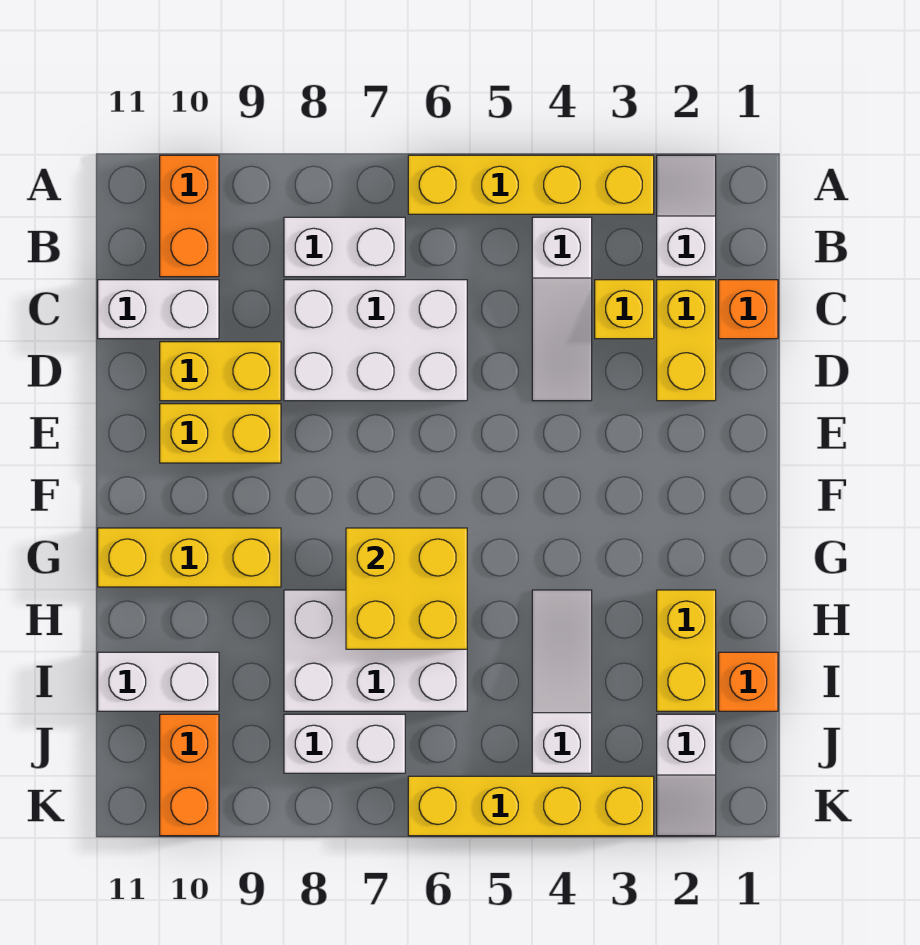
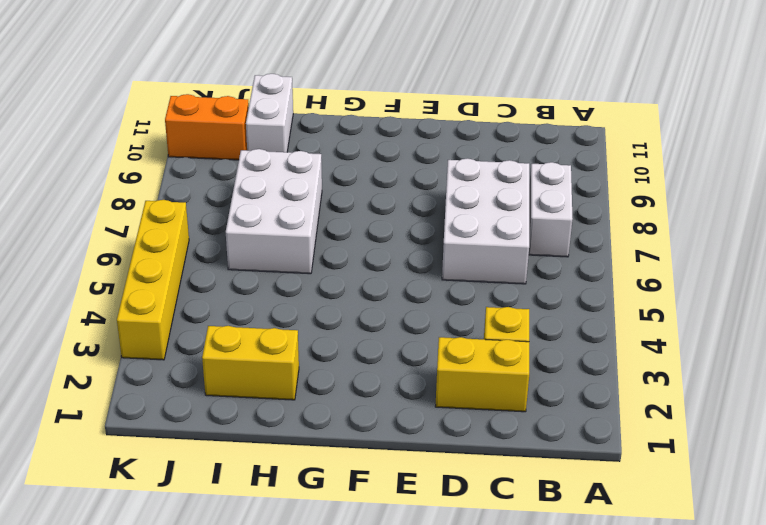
none -> white slope A2:B2 level 1 top B
none -> yellow brick A3:A6 level 1
none -> orange brick A10:B10 level 1

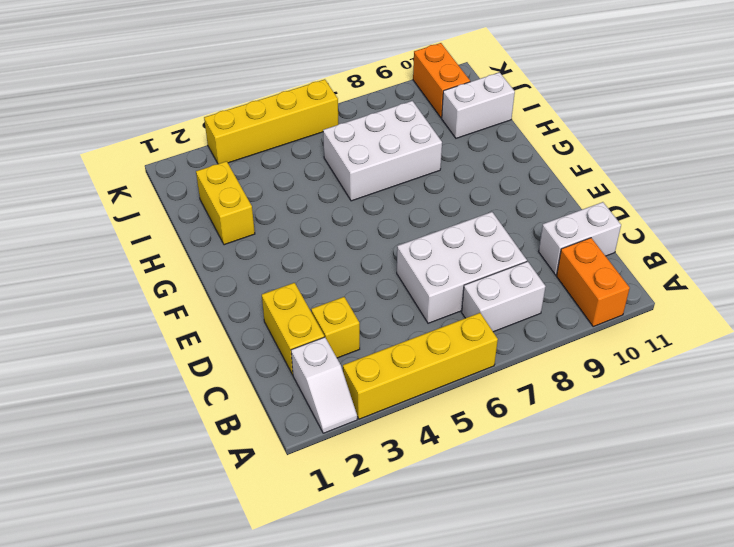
none -> white slope B4:D4 level 1 top B
none -> orange brick C1 level 1
none -> yellow brick D9:D10 level 1

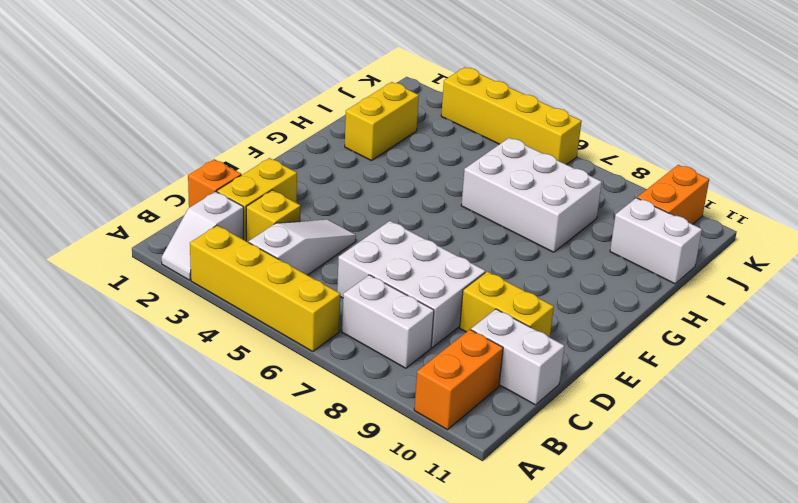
none -> yellow brick E9:E10 level 1
none -> yellow brick G9:G11 level 1
none -> white slope H4:J4 level 1 top J

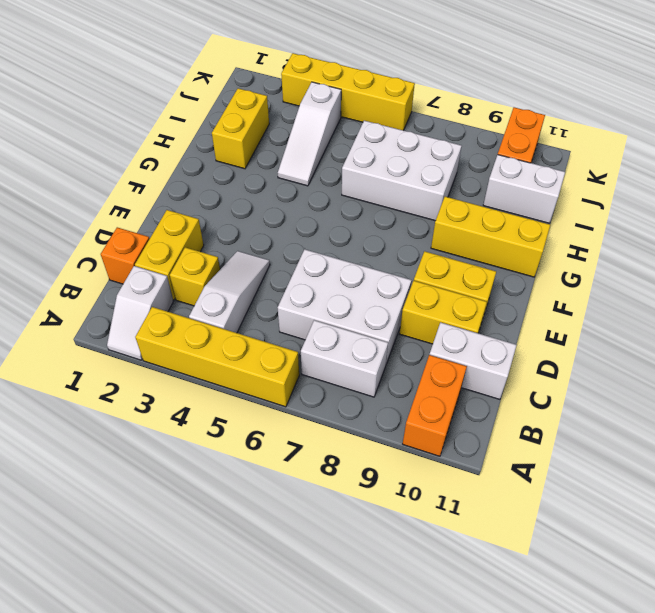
none -> orange brick I1 level 1
none -> white slope J2:K2 level 1 top J
none -> white brick J7:J8 level 1

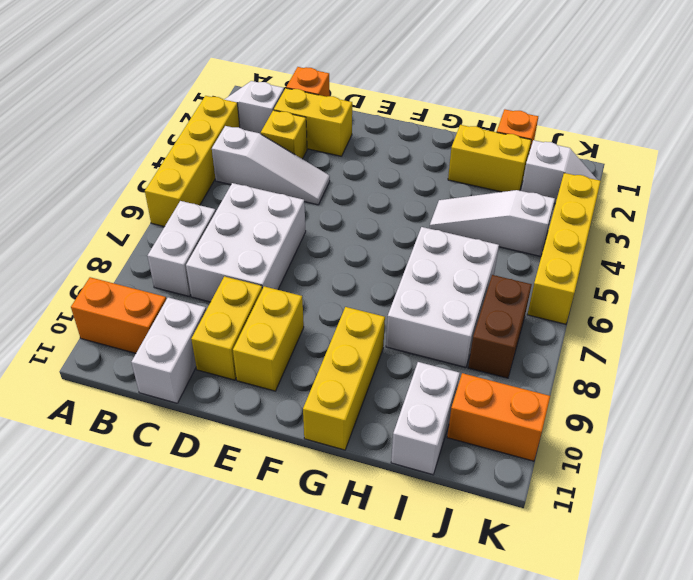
brown brick J7:J8 level 1 -> white brick J7:J8 level 1
none -> yellow brick G6:H7 level 2

